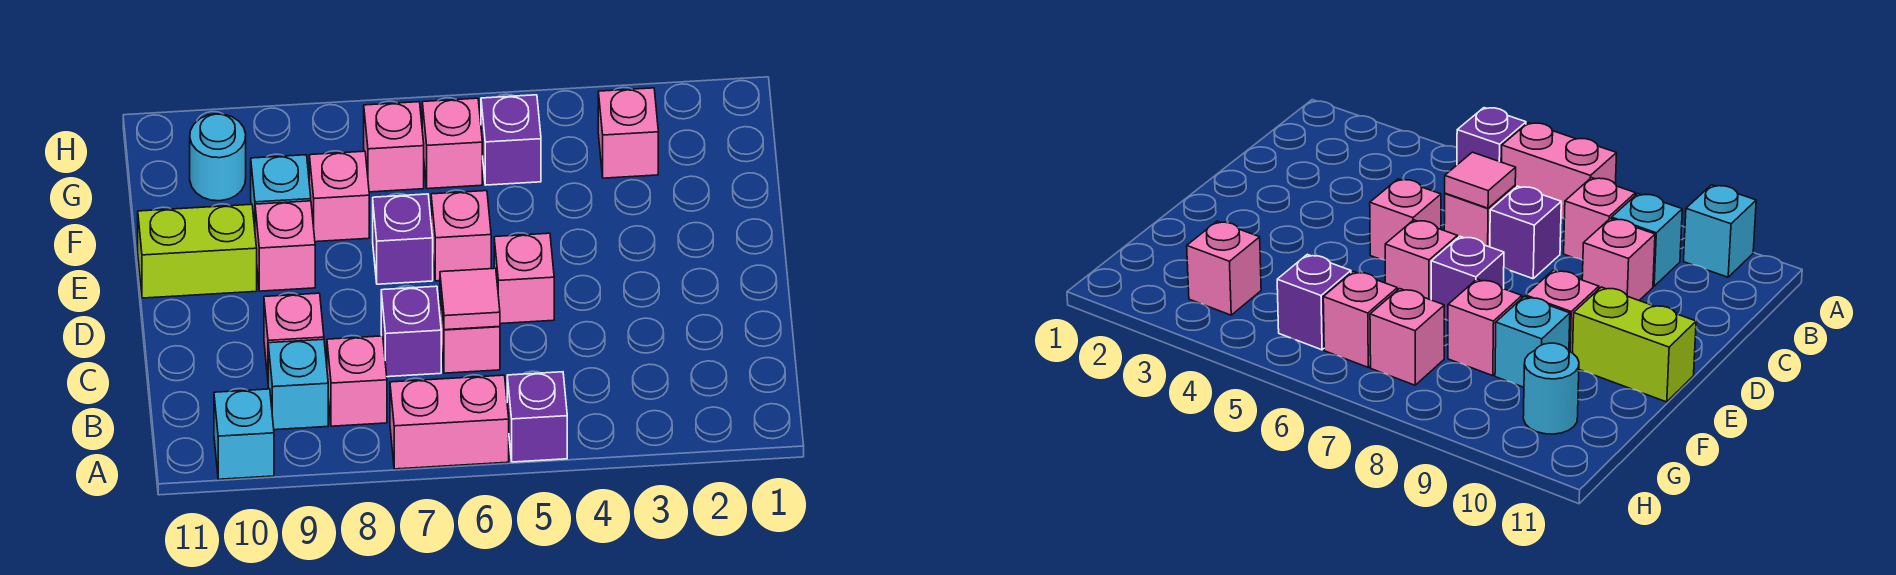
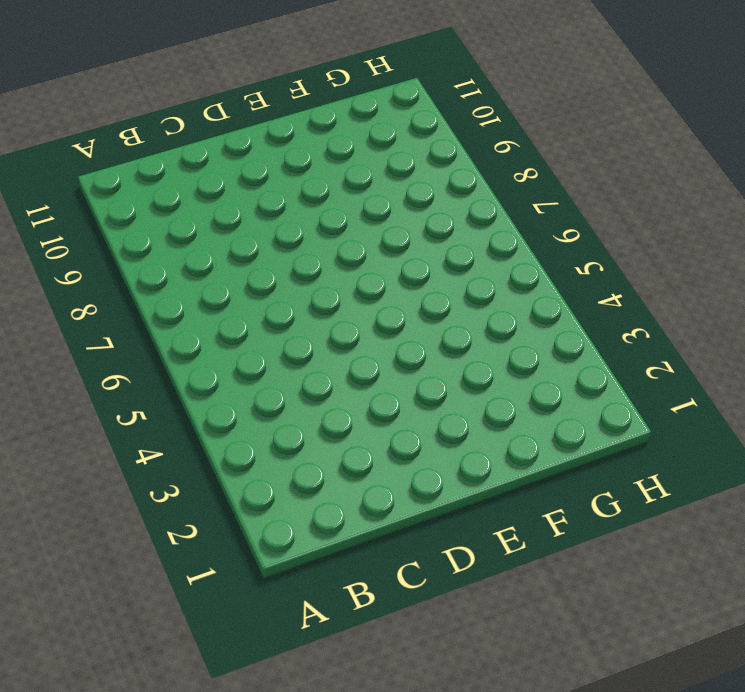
none -> purple brick A5 level 1
none -> pink brick A6:A7 level 1
none -> cyan brick A10 level 1

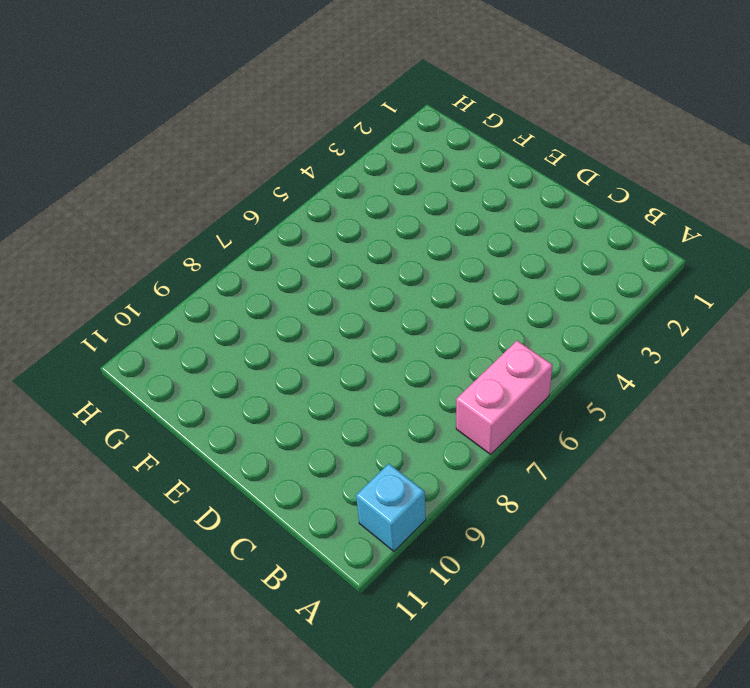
none -> purple brick A5 level 1
none -> pink brick B8 level 1
none -> cyan brick B9 level 1

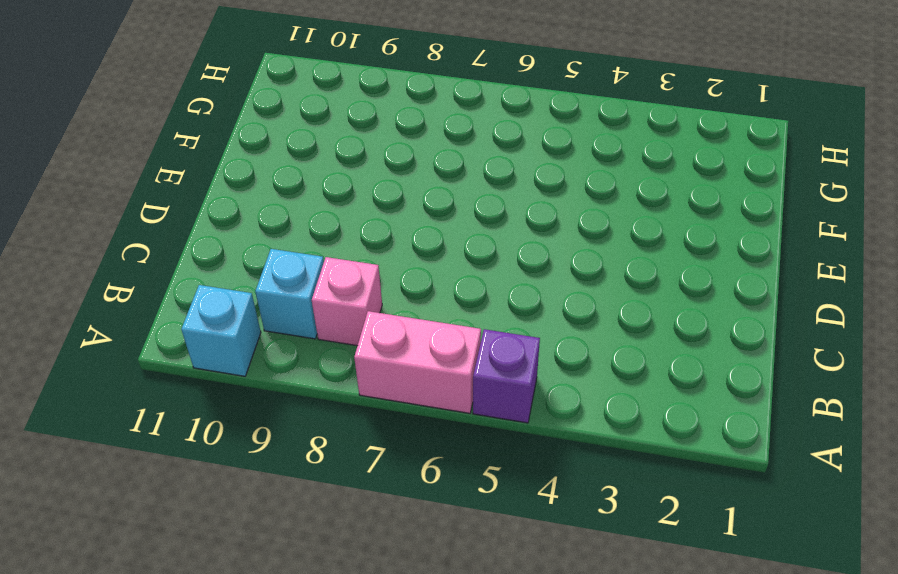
none -> pink brick C6 level 1
none -> purple brick C7 level 1
none -> pink brick C9 level 1

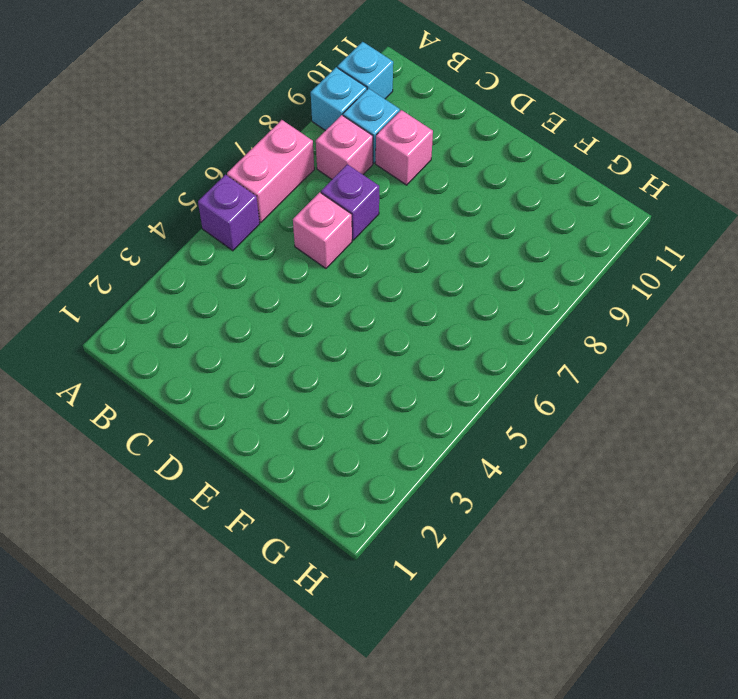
cyan brick A9 level 1 -> cyan brick F9 level 1
none -> pink brick D5 level 1
none -> pink brick E6 level 1
none -> purple brick E7 level 1

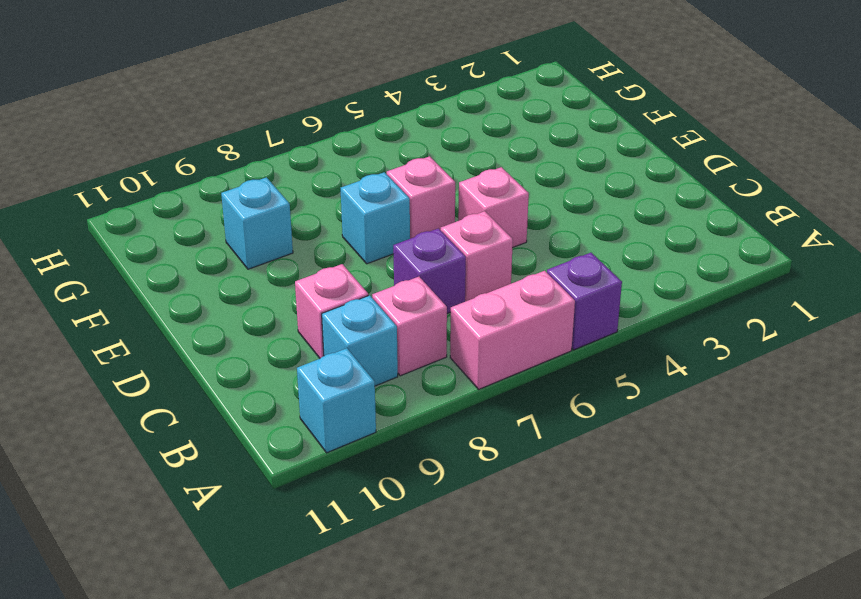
cyan brick E7 level 1 -> purple brick E7 level 1
none -> pink brick E9 level 1
none -> lime brick E10:E11 level 1
none -> pink brick F8 level 1

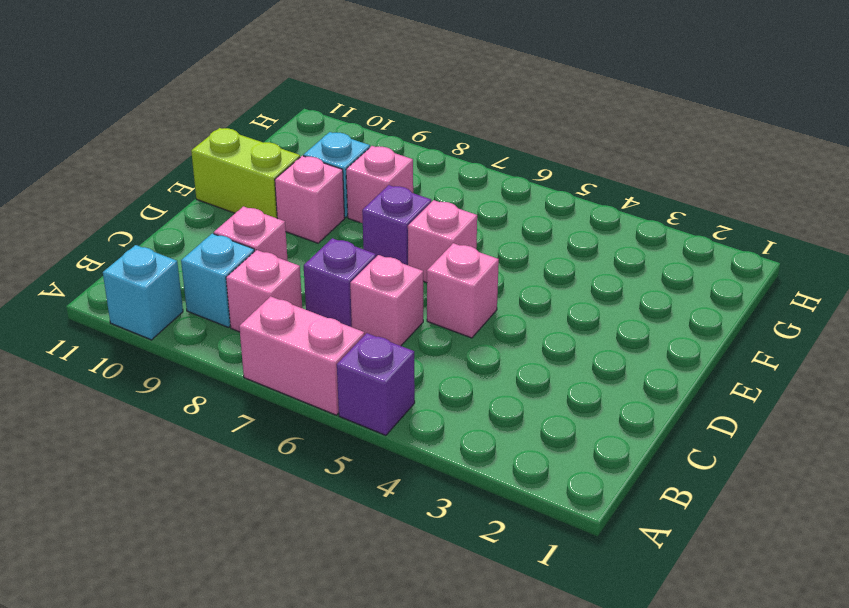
none -> pink brick G3 level 1
none -> purple brick G5 level 1
none -> pink brick G6 level 1

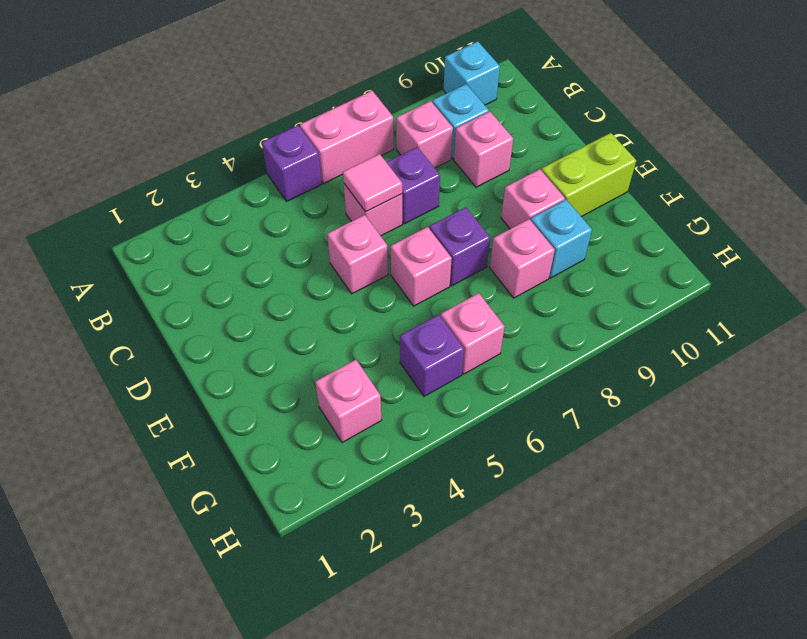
none -> pink brick G7 level 1
none -> cyan round brick G10 level 1

